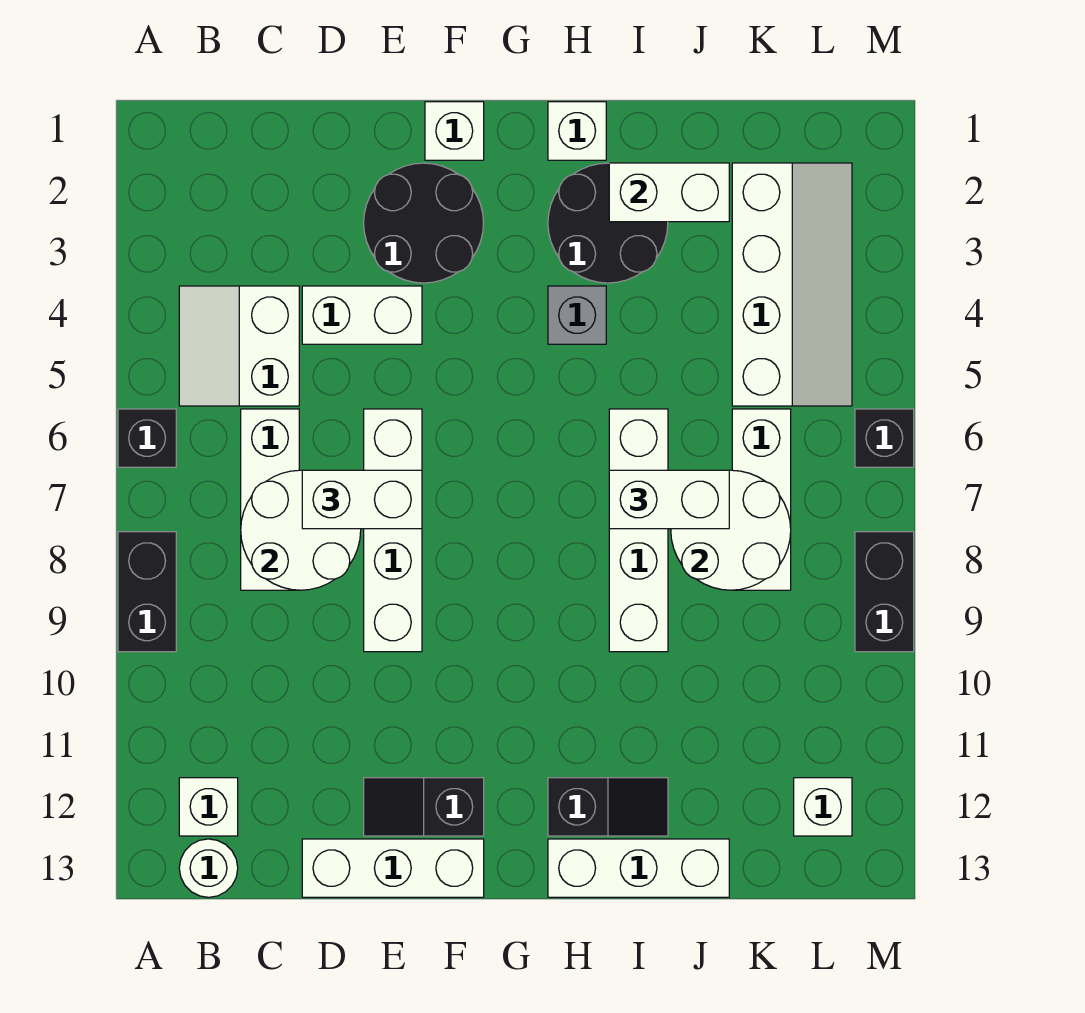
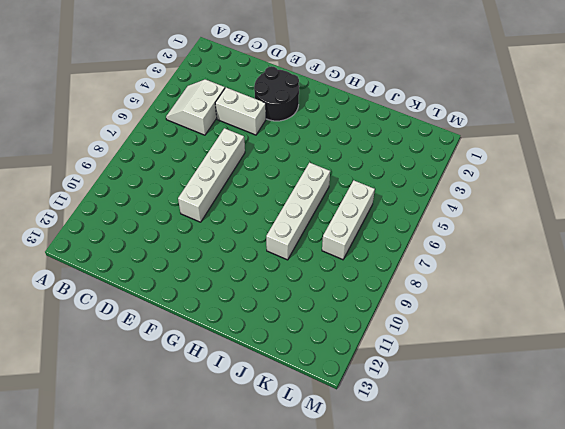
none -> black brick A6 level 1
none -> black brick A8:A9 level 1
none -> white brick B12 level 1

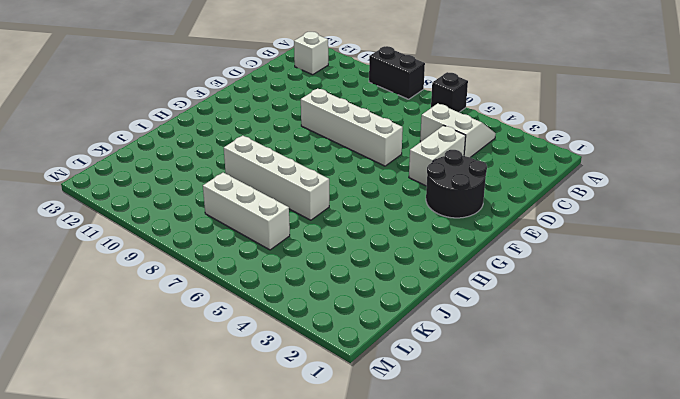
none -> white round brick B13 level 1
none -> white brick C6:C8 level 1
none -> white brick D13:F13 level 1

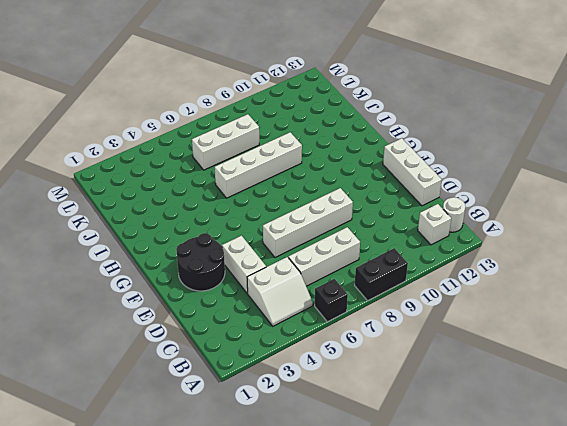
none -> black slope E12:F12 level 1 top F
none -> white brick F1 level 1
none -> white brick H1 level 1

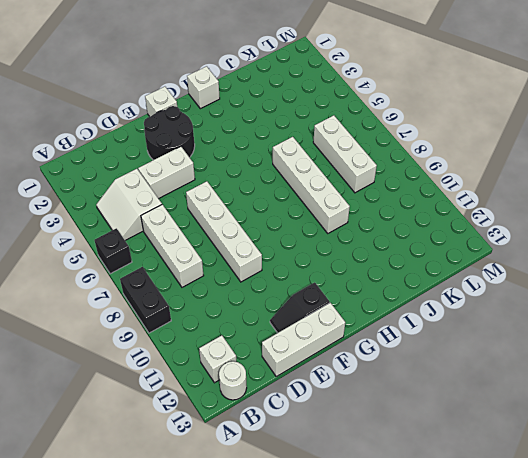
none -> black round brick H2:I3 level 1
none -> grey brick H4 level 1
none -> black slope H12:I12 level 1 top H

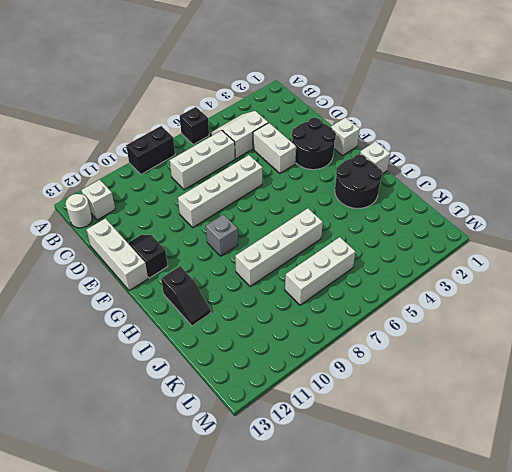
grey brick G9 level 1 -> grey brick H4 level 1
none -> white brick H13:J13 level 1
none -> white slope K2:L5 level 1 top K
none -> white brick L12 level 1

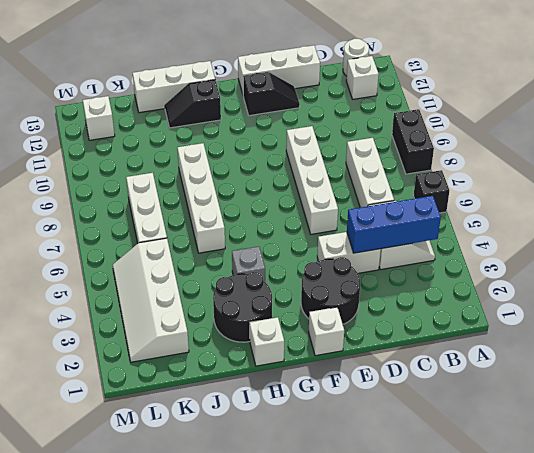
blue brick B4:D4 level 2 -> none
none -> black brick M6 level 1
none -> black brick M8:M9 level 1
none -> white round brick C7:D8 level 2

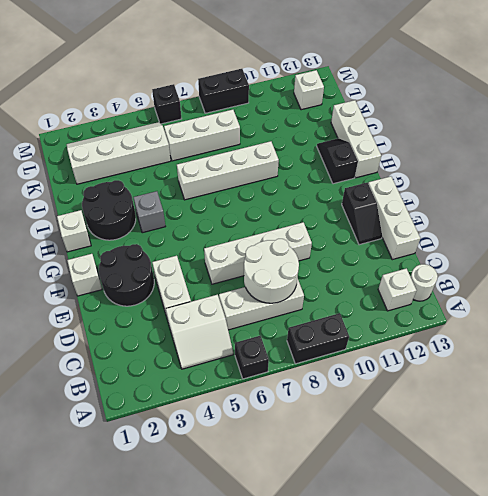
none -> white brick I2:J2 level 2
none -> white round brick J7:K8 level 2
none -> white brick D7:E7 level 3

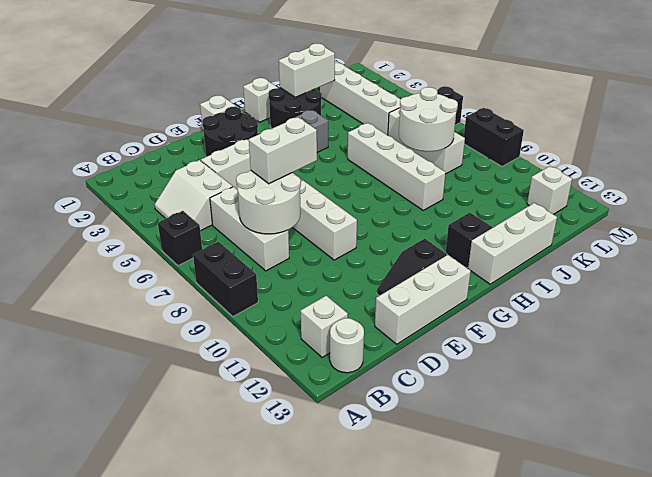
none -> white brick I7:J7 level 3

